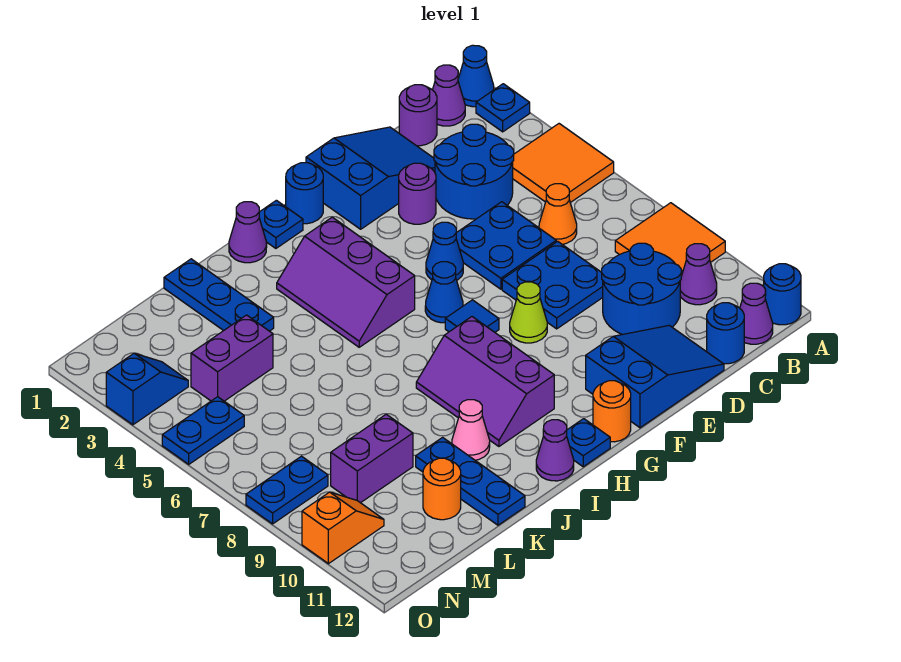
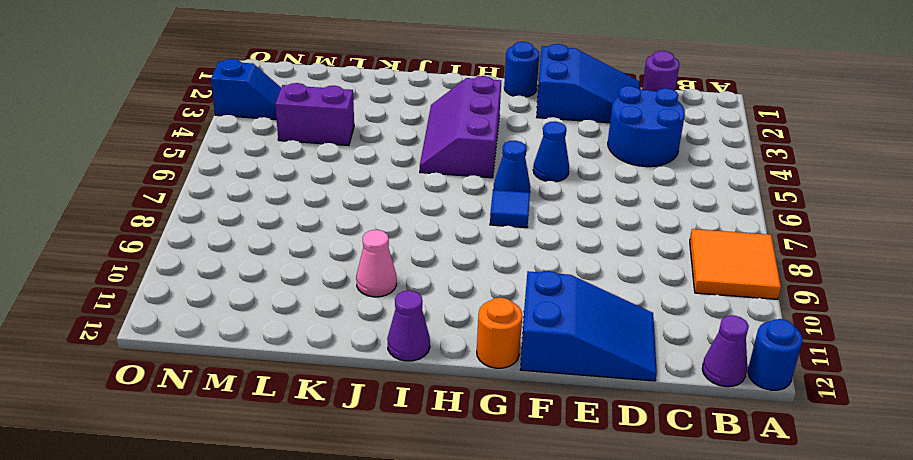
none -> blue cone A1 level 1
none -> blue plate A2 level 1
none -> orange tile A4:B5 level 1
none -> purple cone B1 level 1

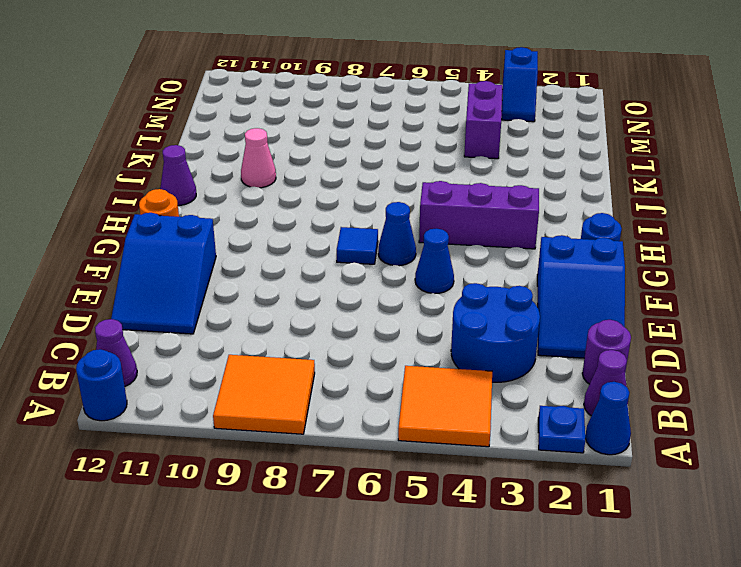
none -> purple cone B10 level 1
none -> orange cone C6 level 1
none -> blue round brick C9:D10 level 1
none -> blue round brick C12 level 1

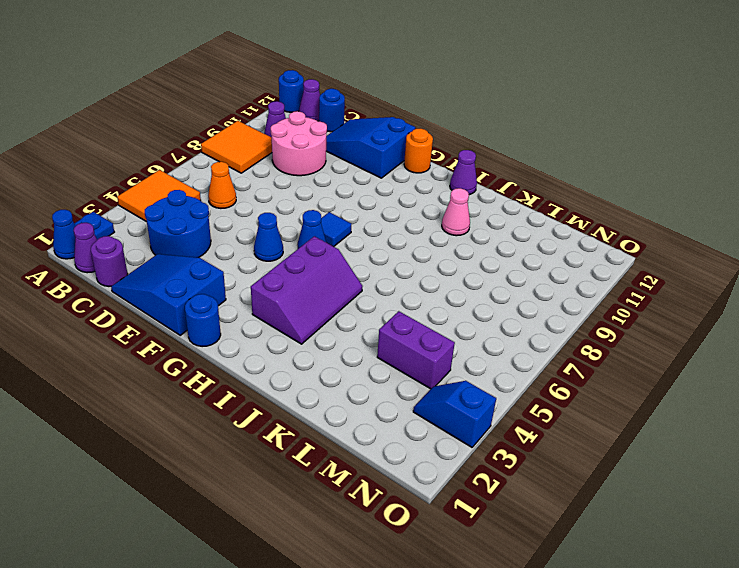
pink round brick C9:D10 level 1 -> blue round brick C9:D10 level 1
none -> blue plate D5:E6 level 1
none -> blue plate D7:E8 level 1
none -> purple round brick E3 level 1
none -> lime cone F8 level 1

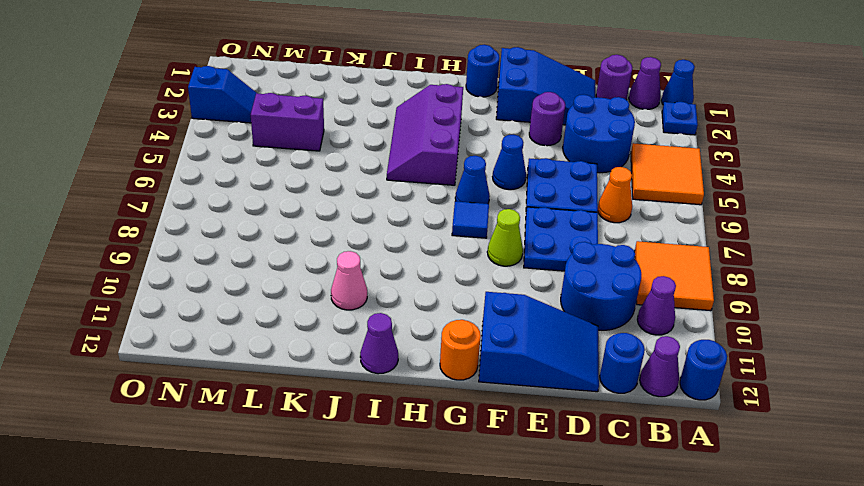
none -> blue plate H1 level 1
none -> purple slope H8:I10 level 1 top H
none -> blue plate H12 level 1
none -> purple cone I1 level 1

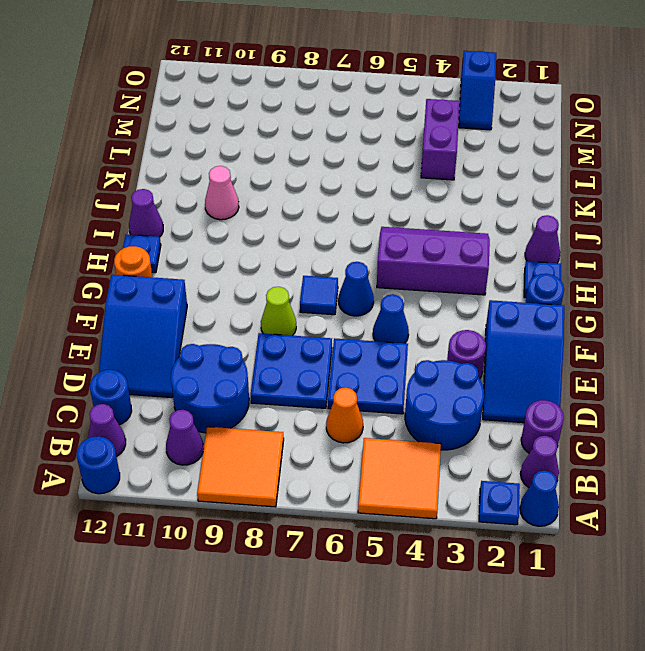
none -> purple slope H8:I10 level 1 top H
none -> blue plate K1:K3 level 1
none -> blue plate K10:K12 level 1
none -> purple brick L9:M9 level 1

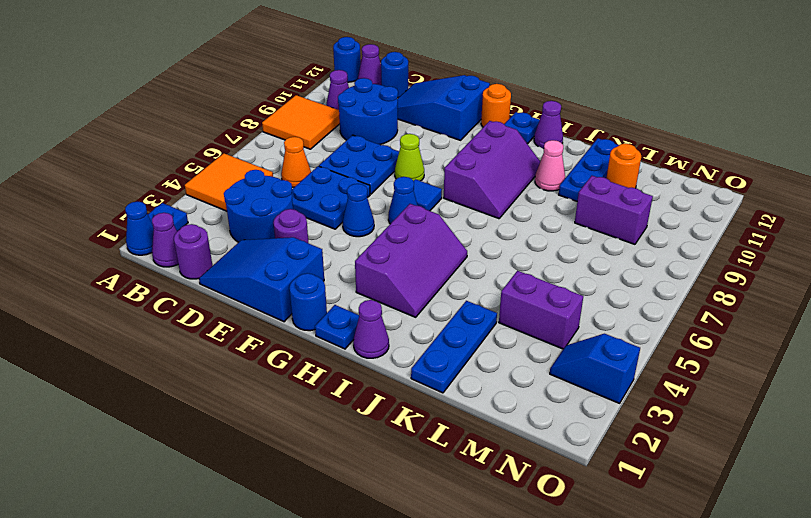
none -> blue plate N5:O5 level 1
none -> blue plate N8:O8 level 1
none -> orange slope N10:O10 level 1 top O

